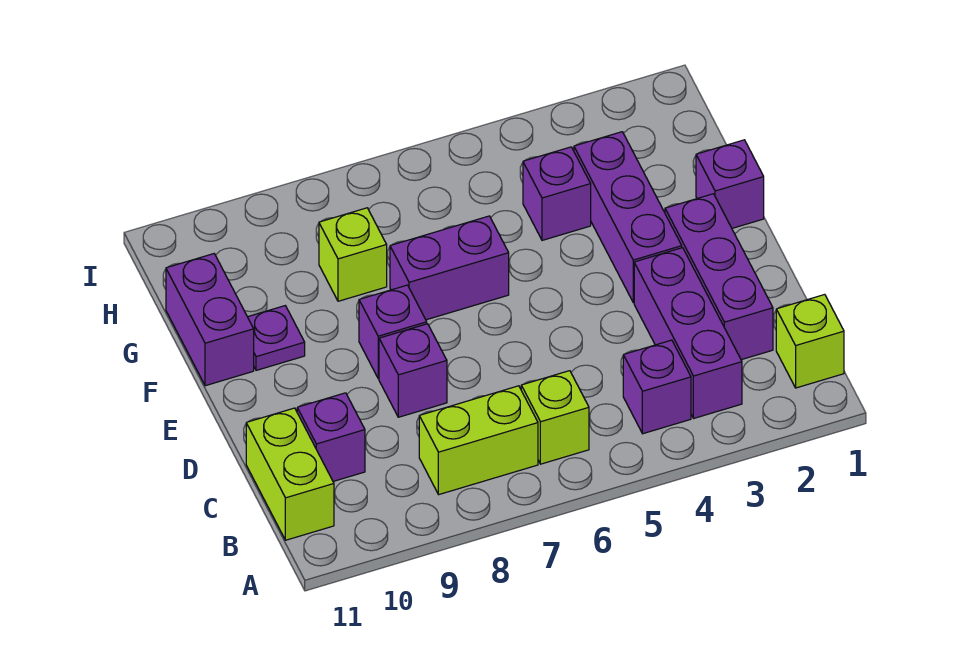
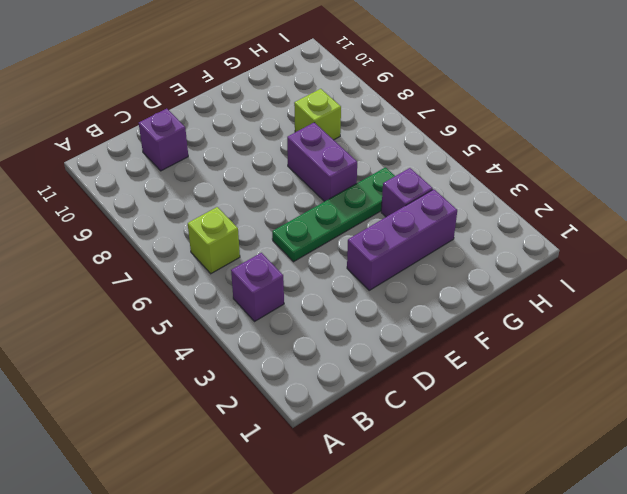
green plate D5:G5 level 1 -> none
none -> lime brick B1 level 1
none -> purple brick B3:D3 level 1
none -> lime brick B7:B8 level 1

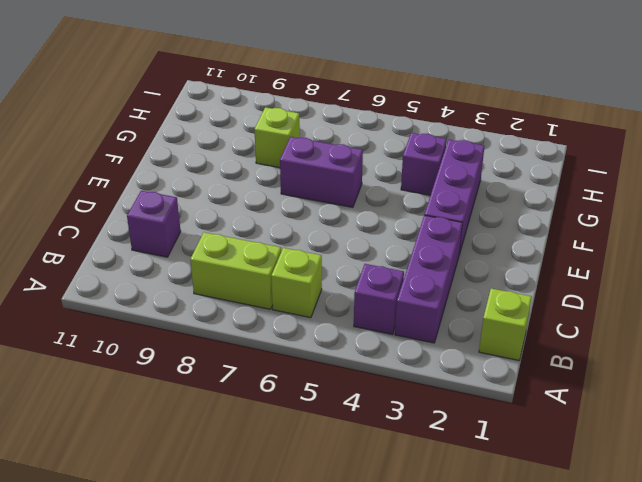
none -> lime brick B11:C11 level 1
none -> purple brick C2:E2 level 1
none -> purple brick D8 level 1

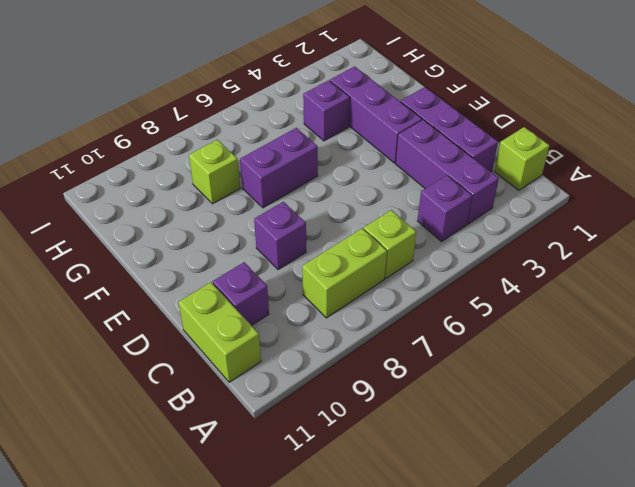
none -> purple brick E8 level 1
none -> purple brick F1 level 1
none -> purple plate F10 level 1

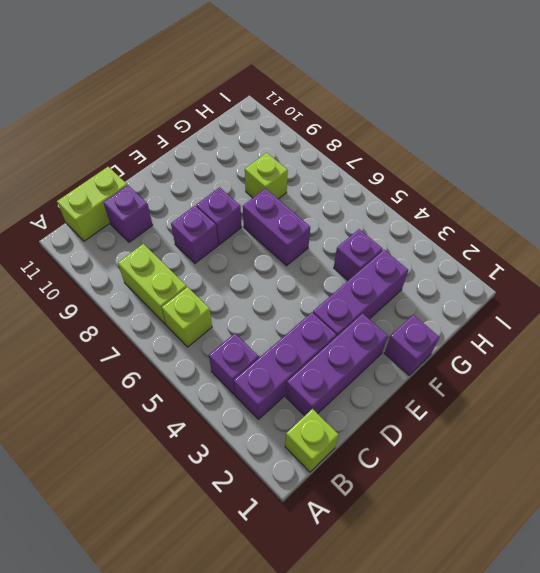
none -> purple plate F10 level 1
none -> purple brick F11:G11 level 1

